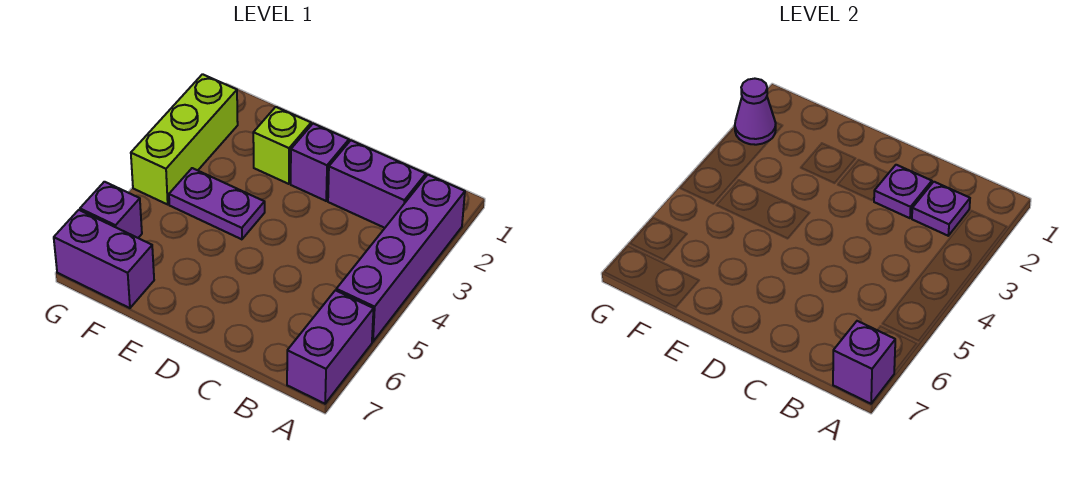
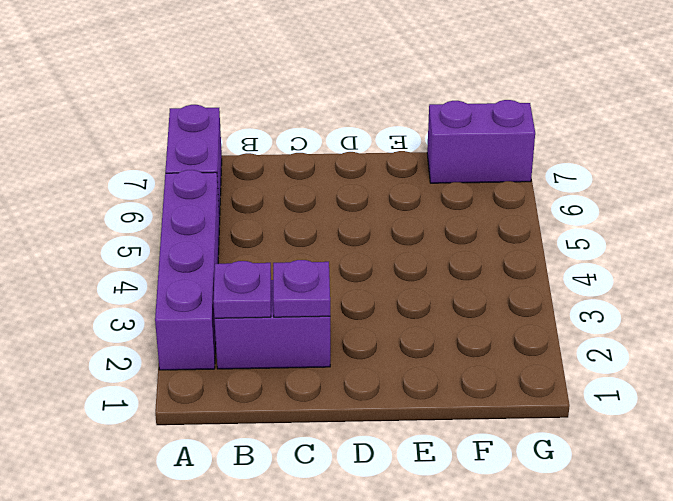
none -> purple brick D2 level 1
none -> lime brick E2 level 1
none -> purple plate E4:F4 level 1

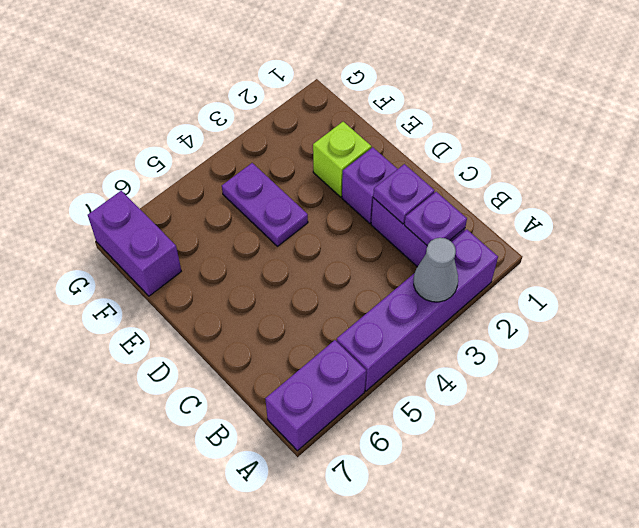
grey cone A3 level 2 -> none
none -> lime brick G2:G4 level 1
none -> purple brick G6 level 1
none -> purple brick A7 level 2

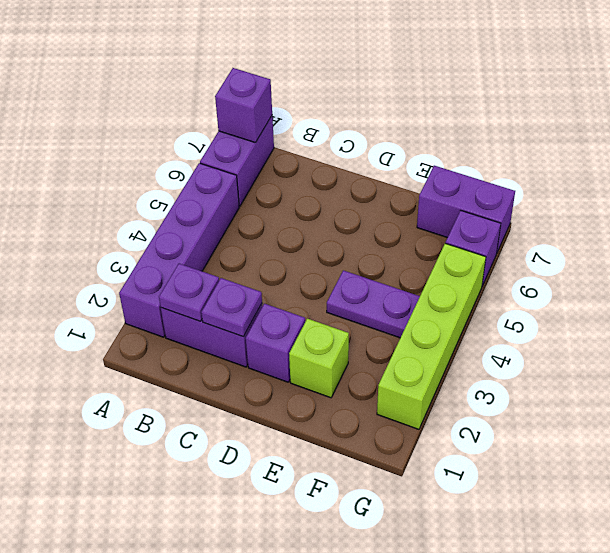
lime brick G2:G5 level 1 -> lime brick G2:G4 level 1
none -> purple cone G2 level 2

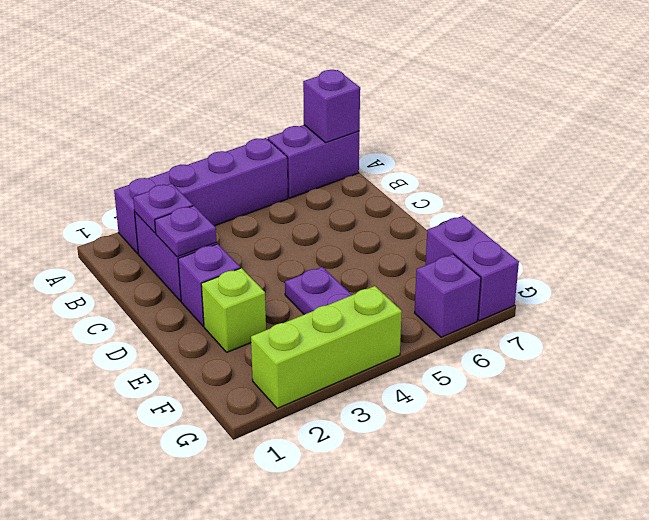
none -> purple cone G2 level 2

